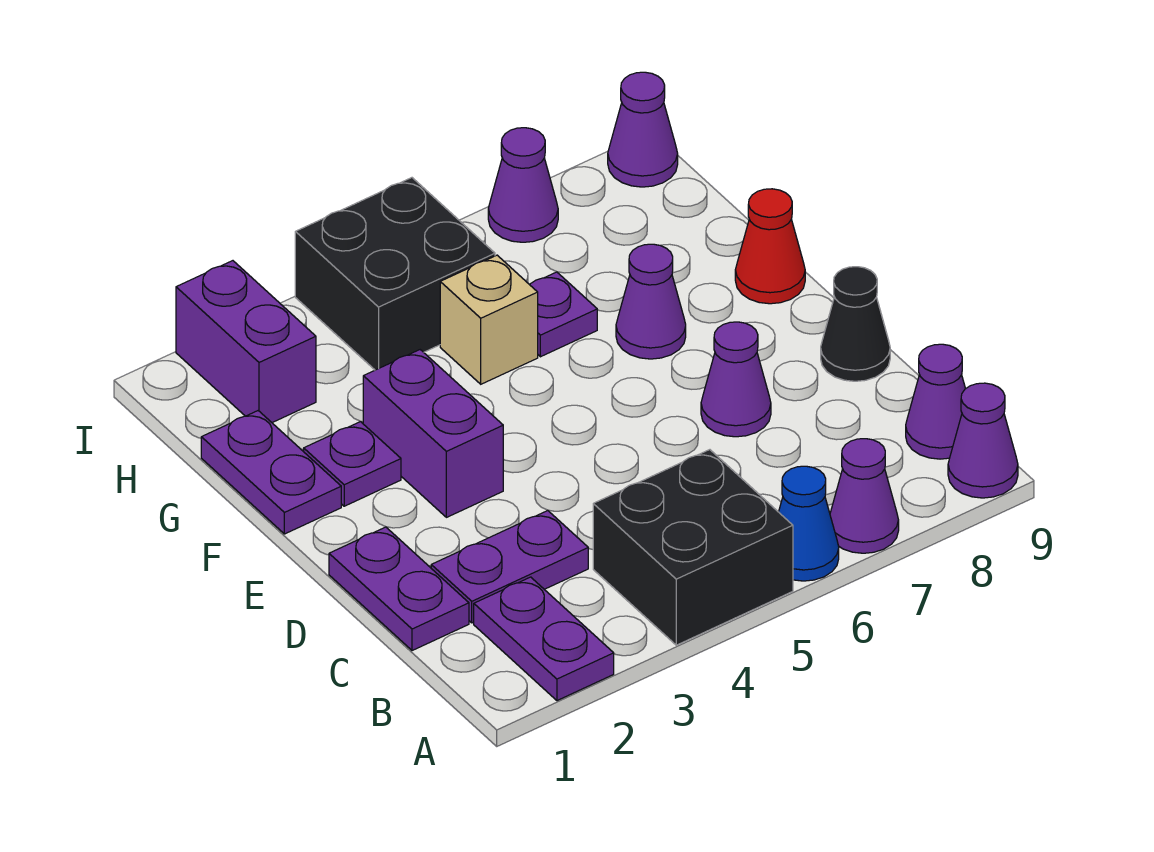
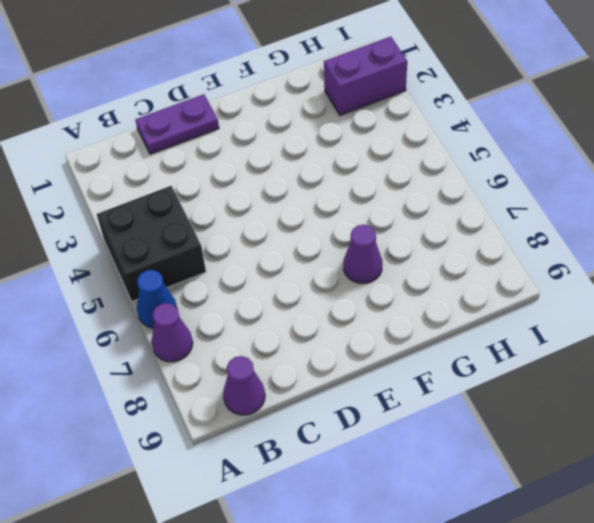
none -> purple plate A2:B2 level 1
none -> purple cone A9 level 1
none -> purple plate C2:C3 level 1

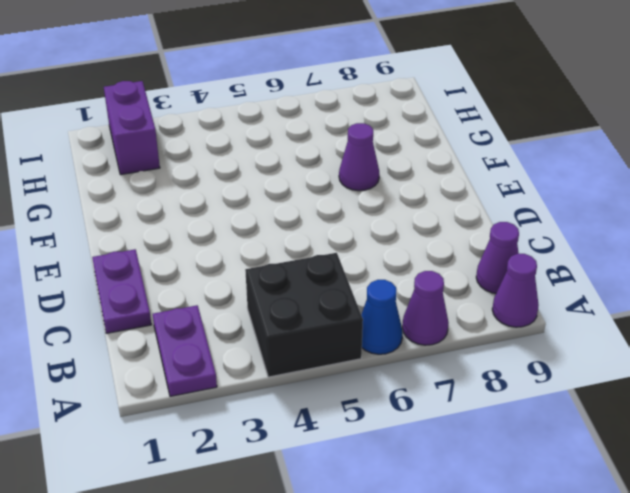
none -> purple plate C2:C3 level 1
none -> purple cone D7 level 1
none -> black cone D9 level 1

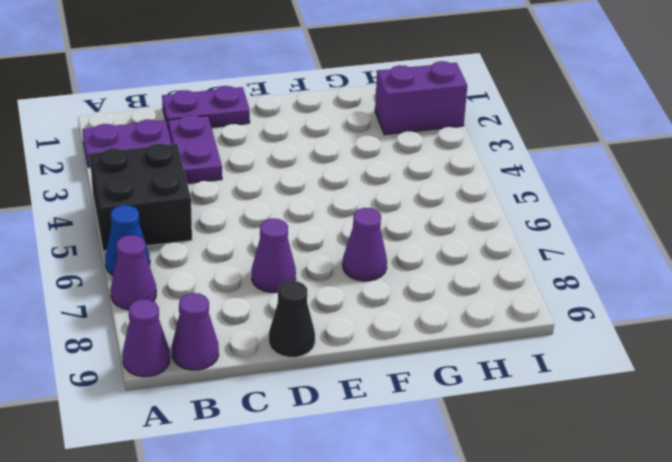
none -> purple brick E3:F3 level 1
none -> purple plate F1:G1 level 1
none -> purple plate F2 level 1

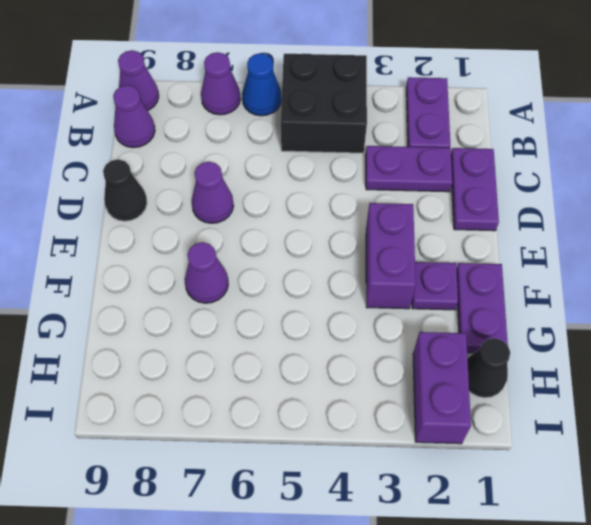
black cone H1 level 1 -> none
none -> red cone F9 level 1
none -> tan brick G5 level 1
none -> purple plate G6 level 1

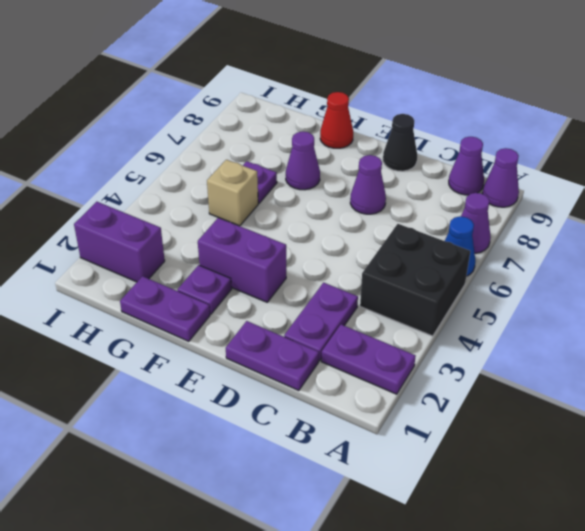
none -> black brick H4:I5 level 1
none -> purple cone I7 level 1
none -> purple cone I9 level 1

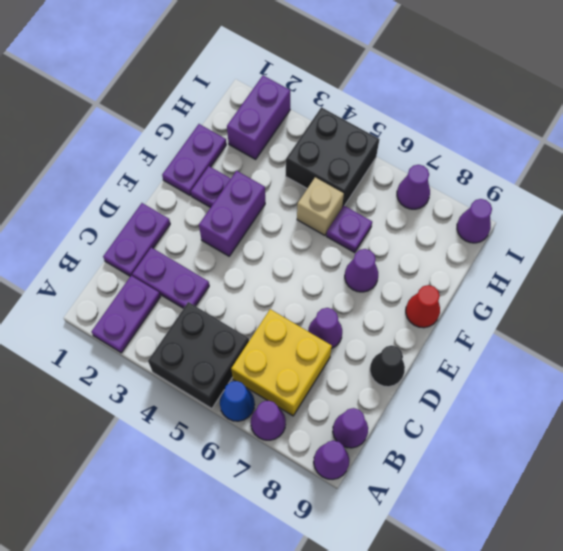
yellow brick B6:C7 level 1 -> none

